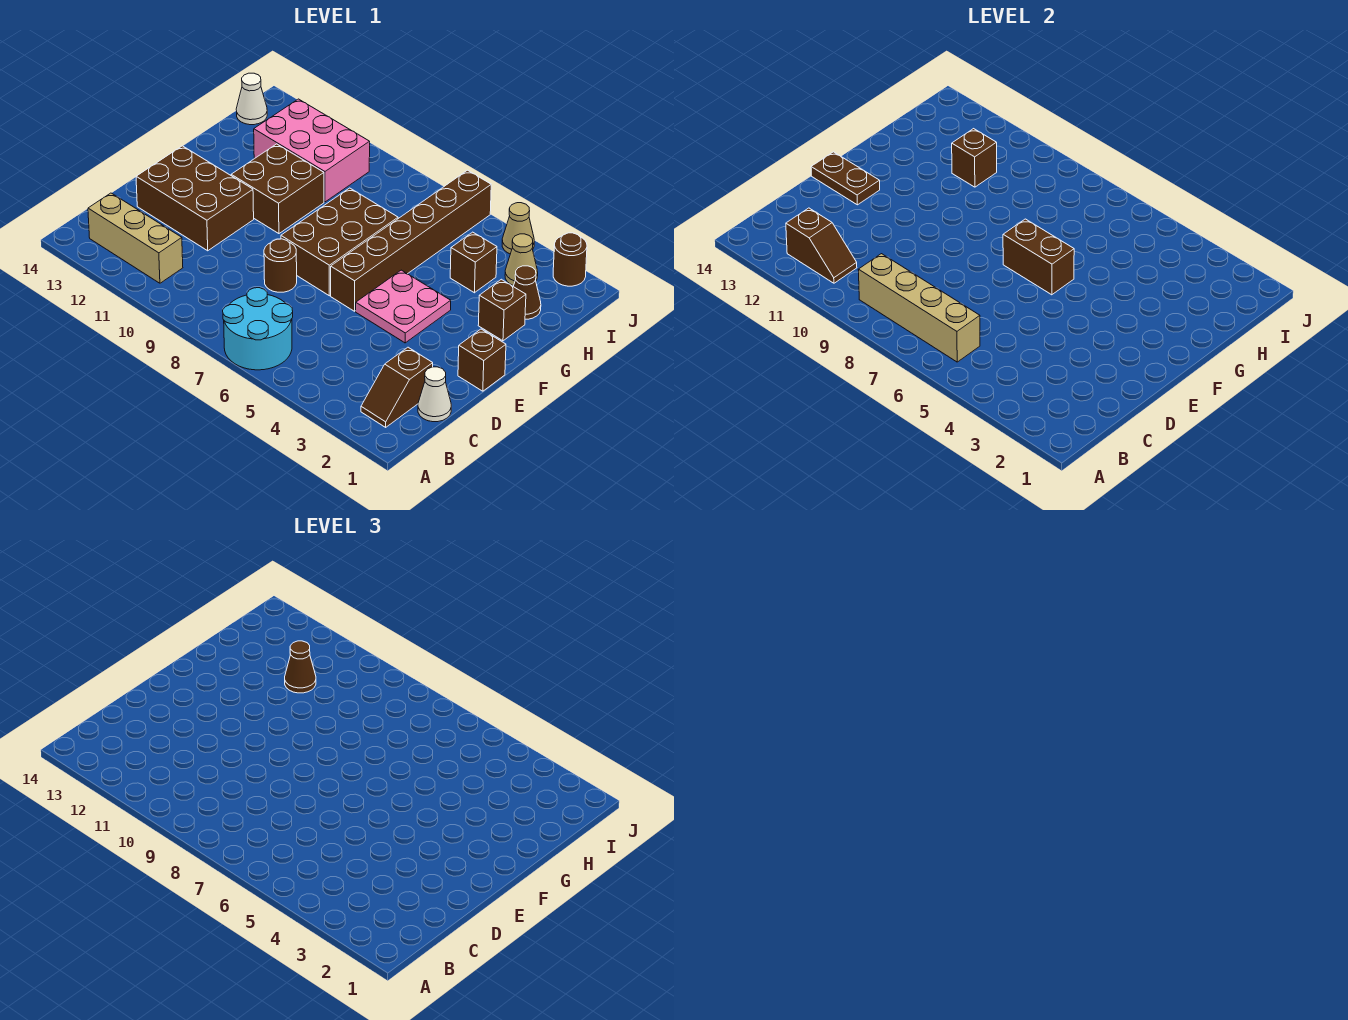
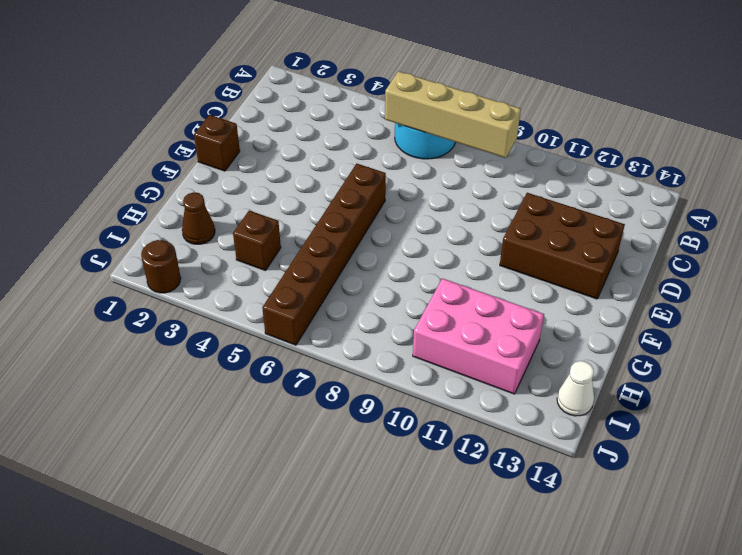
none -> brown slope B2:C2 level 1 top C
none -> tan brick B11:B13 level 1
none -> white cone C1 level 1

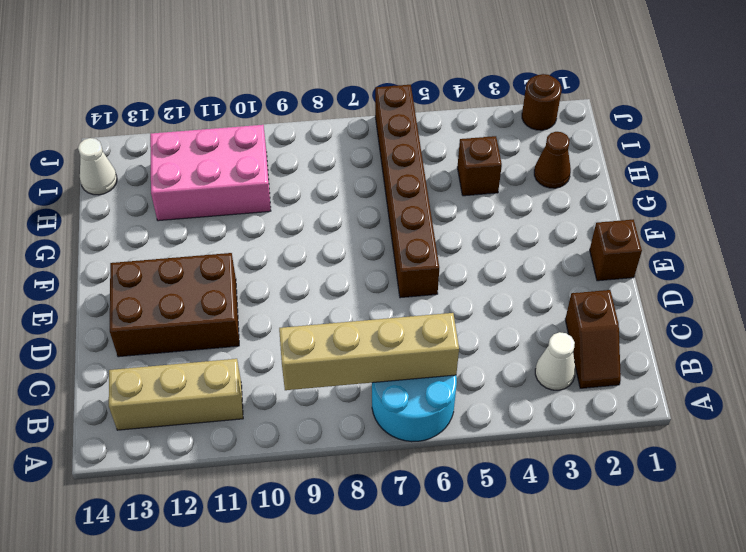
white cone B3 level 1 -> white cone C1 level 1
none -> brown round brick D8 level 1
none -> pink plate E4:F5 level 1
none -> brown brick E7:G8 level 1

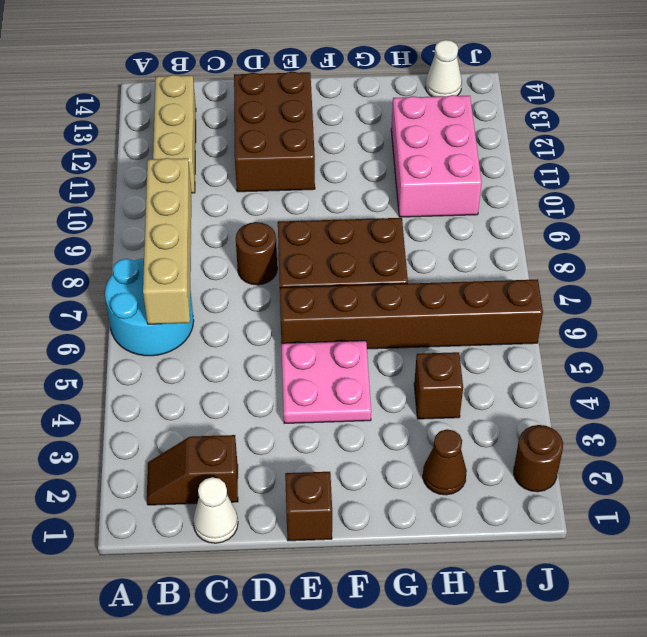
none -> brown brick F10:G11 level 1
none -> brown brick G2 level 1
none -> tan cone I3 level 1

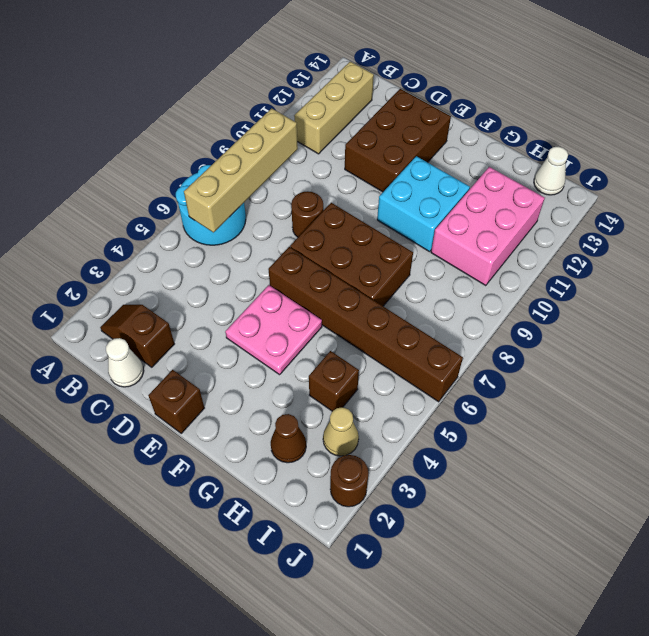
cyan brick F10:G11 level 1 -> brown brick F10:G11 level 1
none -> brown brick G2 level 1
none -> tan cone J4 level 1
none -> brown slope B11:B12 level 2 top 12

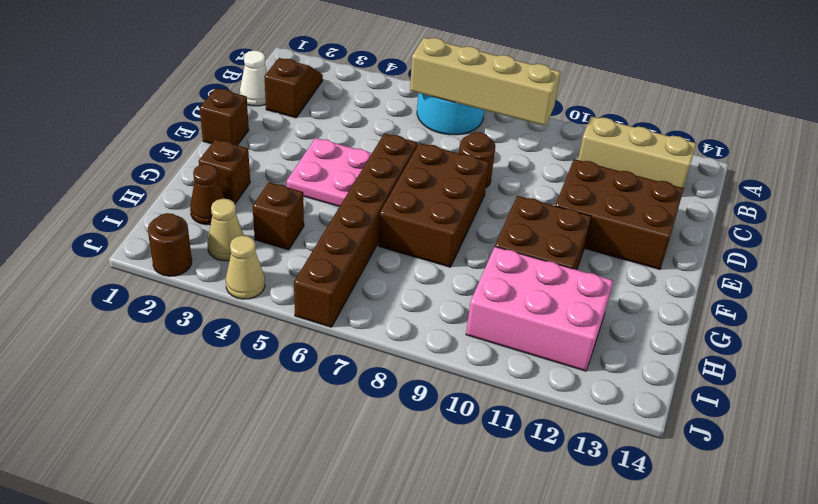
none -> white cone I14 level 1
none -> brown slope B11:B12 level 2 top 12
none -> brown plate E13:E14 level 2

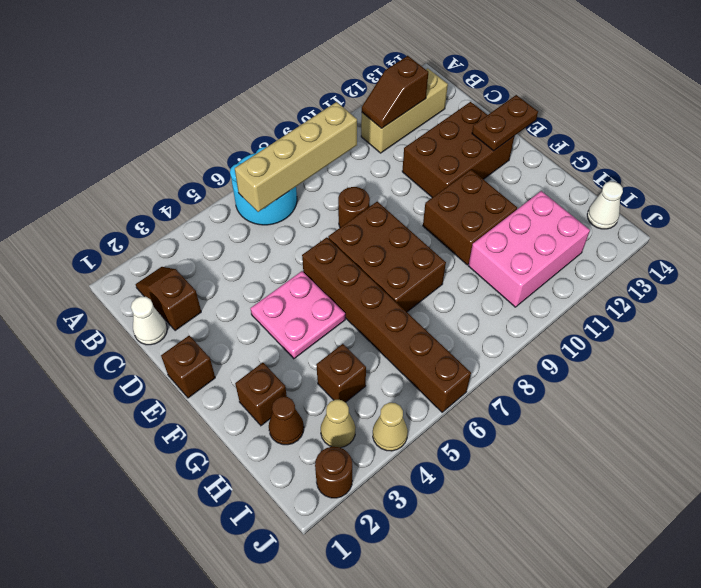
none -> brown brick F6:F7 level 2
none -> brown brick H11 level 2
none -> brown cone H11 level 3

